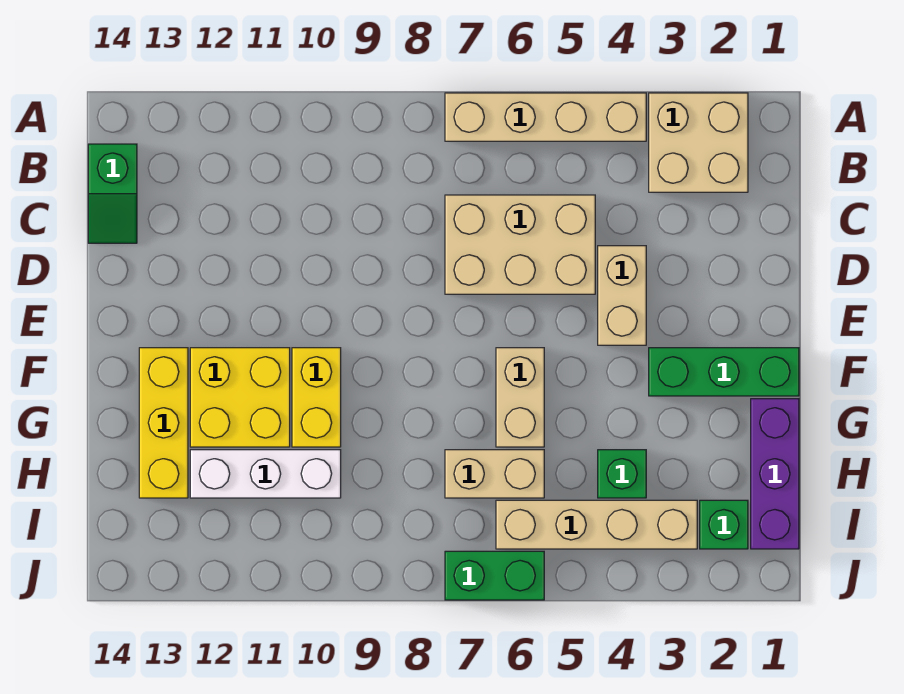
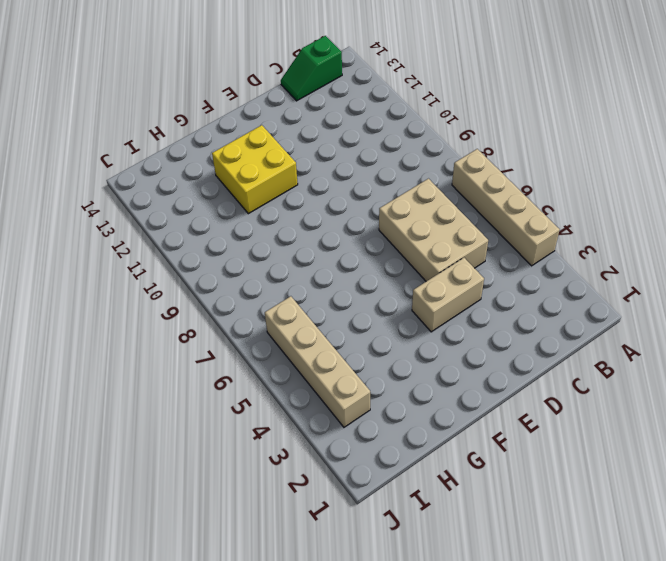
none -> tan brick A2:B3 level 1
none -> green brick F1:F3 level 1
none -> tan brick F6:G6 level 1

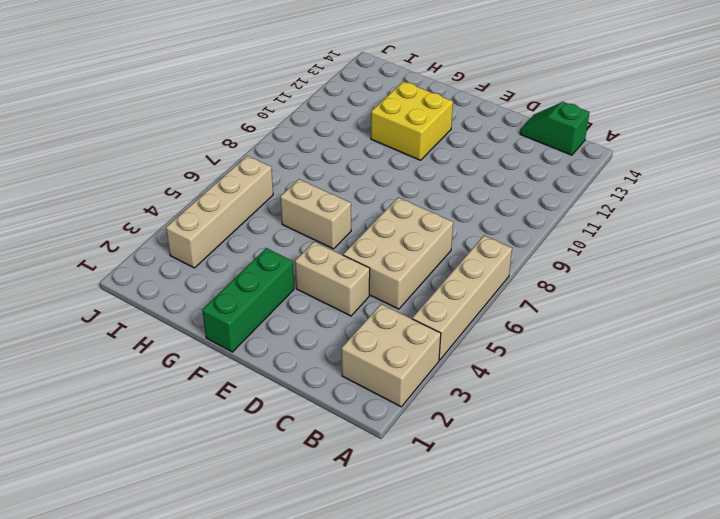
none -> yellow brick F10:G10 level 1
none -> yellow brick F13:H13 level 1
none -> purple brick G1:I1 level 1

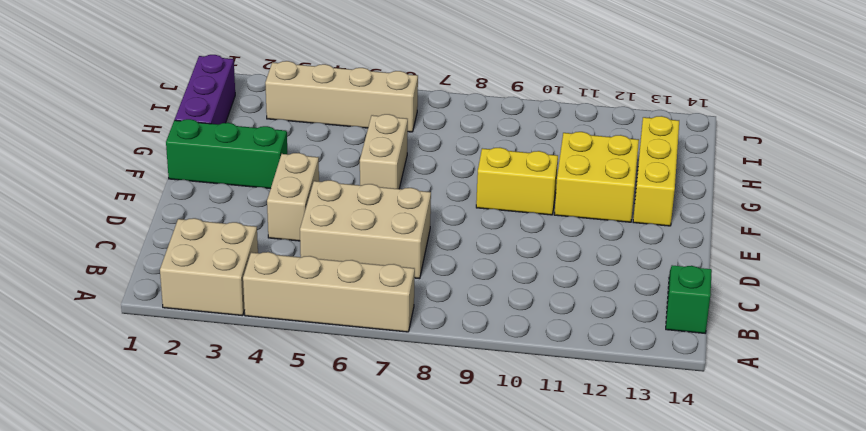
yellow brick F9:F10 level 1 -> yellow brick F10:G10 level 1
none -> green brick H4 level 1
none -> tan brick H6:H7 level 1
none -> white brick H10:H12 level 1

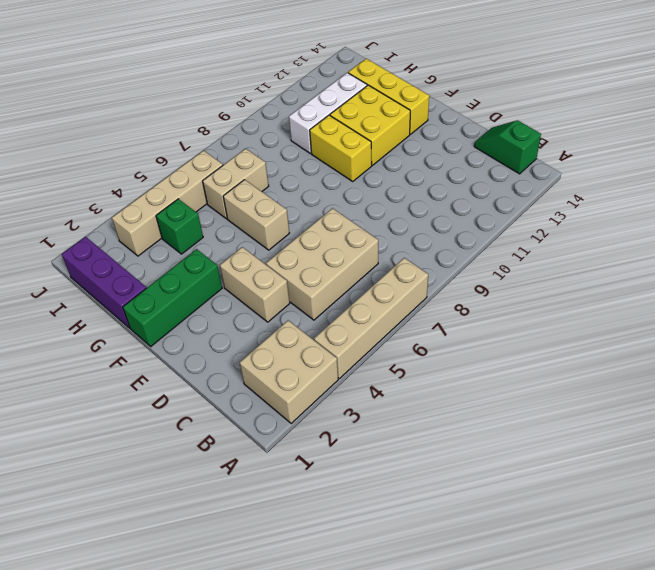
none -> green brick I2 level 1
none -> green brick J6:J7 level 1

